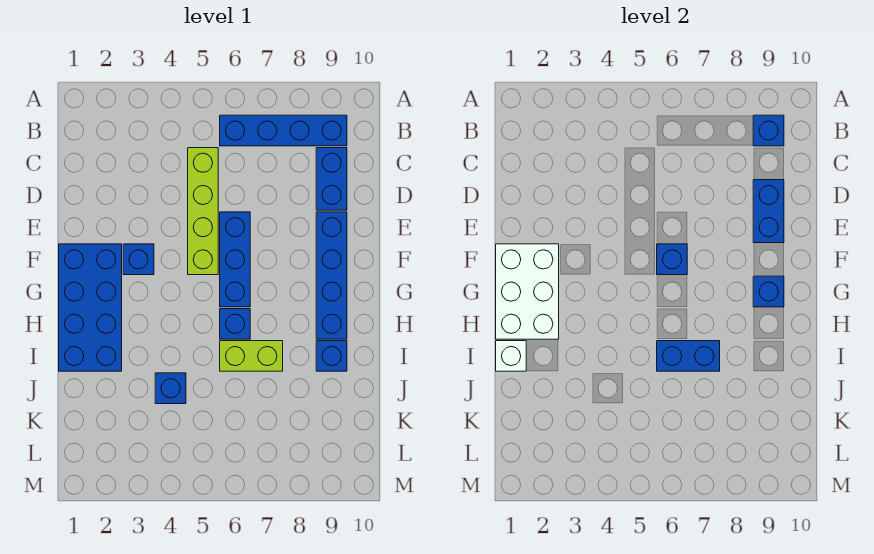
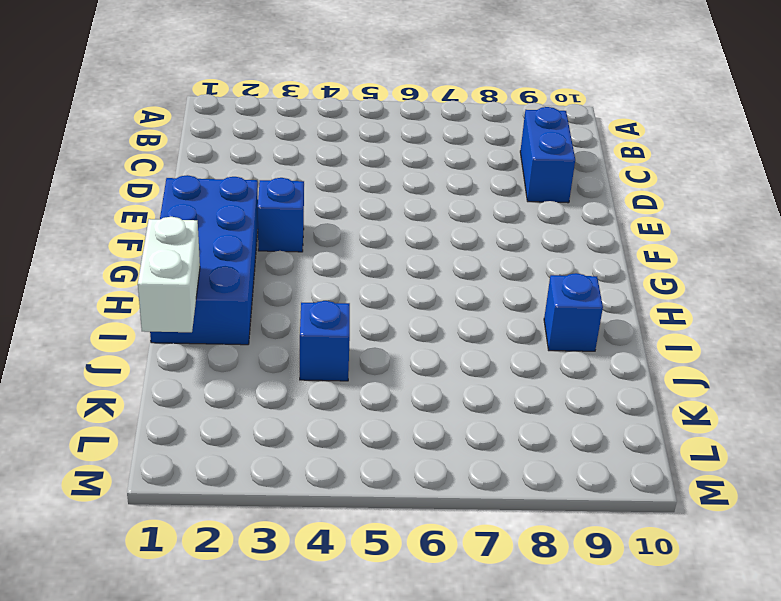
white brick I1:J1 level 2 -> white brick I1 level 2
none -> blue brick B6:B9 level 1
none -> lime brick C5:F5 level 1
none -> blue brick E6:G6 level 1

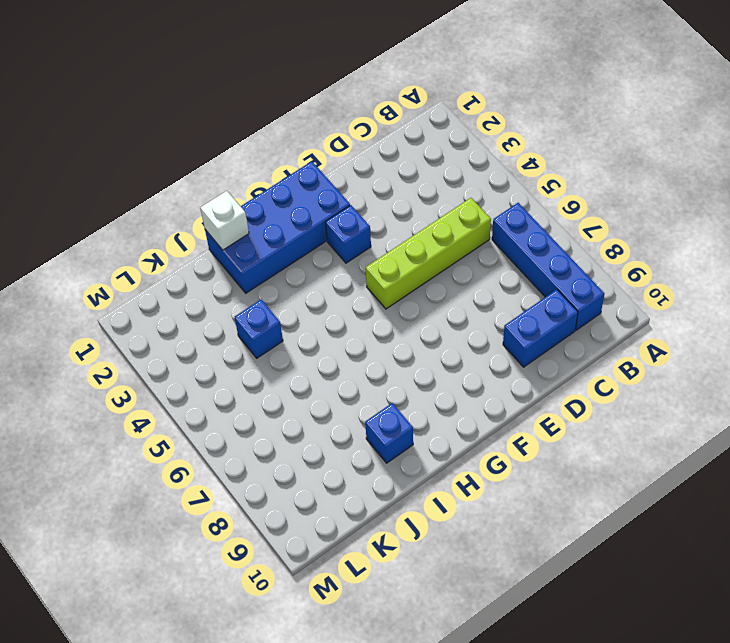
none -> blue brick E6:G6 level 1
none -> blue brick E9:H9 level 1
none -> blue brick H6 level 1

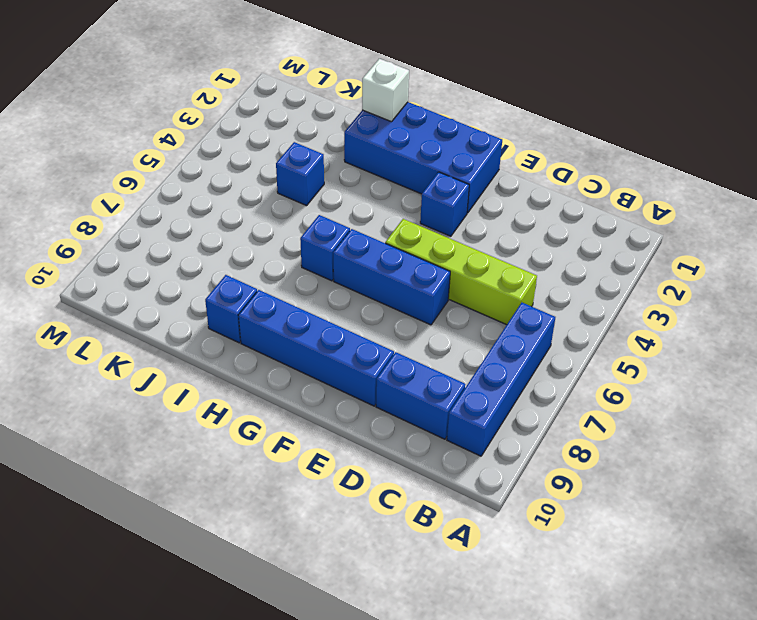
none -> lime brick I6:I7 level 1
none -> blue brick B9 level 2
none -> blue brick D9:E9 level 2

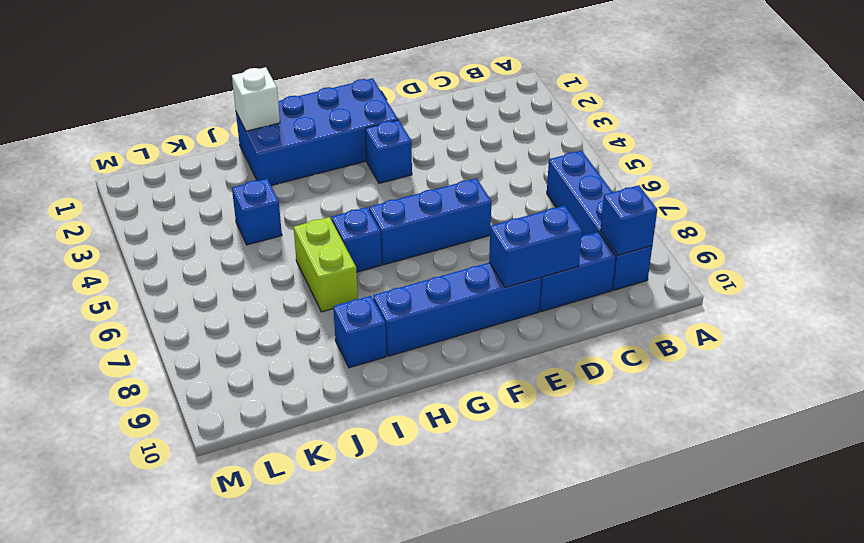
none -> lime brick C5:F5 level 1
none -> white brick F1:H2 level 2
none -> blue brick F6 level 2

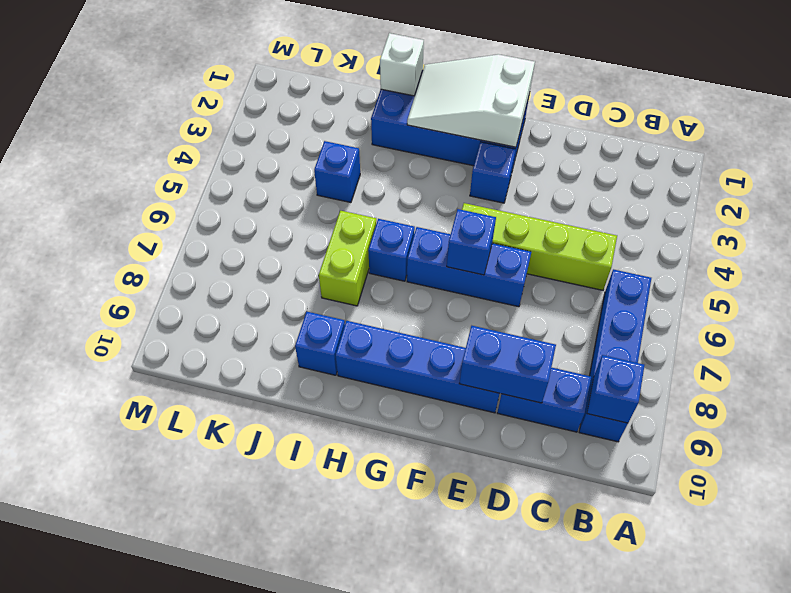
white slope F1:H2 level 2 top F -> white brick F1:H2 level 2
none -> blue brick G9 level 2
none -> blue brick I6:I7 level 2

